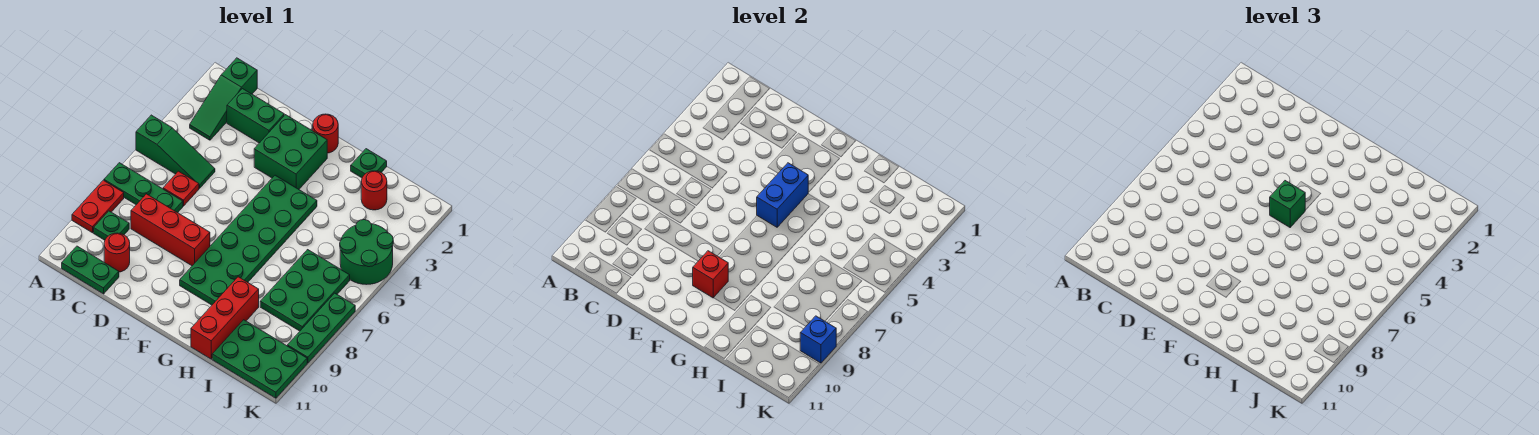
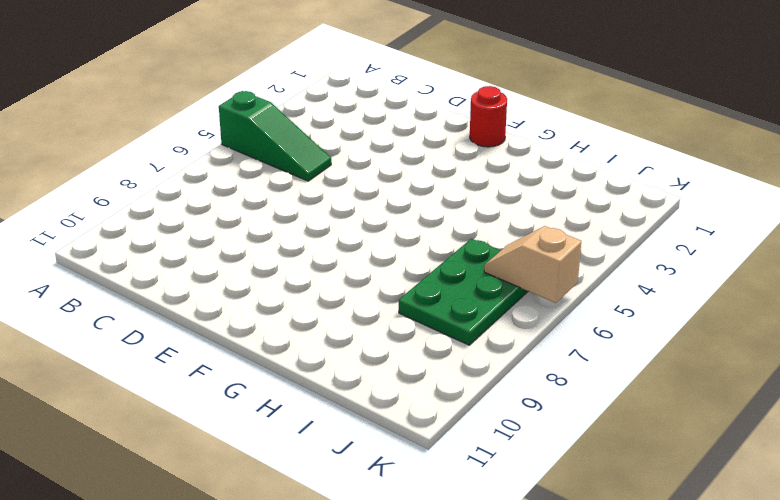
tan slope J6:K6 level 2 top K -> none
none -> green plate A7:C7 level 1
none -> red plate A8:A9 level 1
none -> green slope B1:B3 level 1 top 1

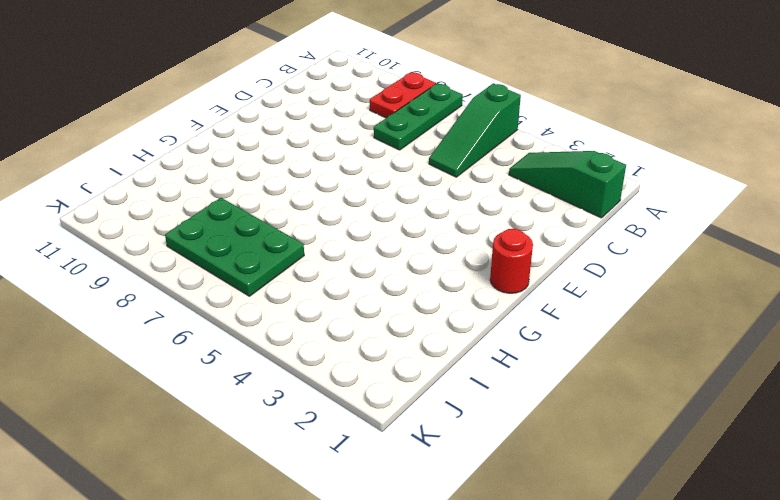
red plate A8:B8 level 1 -> red plate A8:A9 level 1
none -> green plate B9 level 1
none -> green plate B11:C11 level 1
none -> green brick C2:D2 level 1

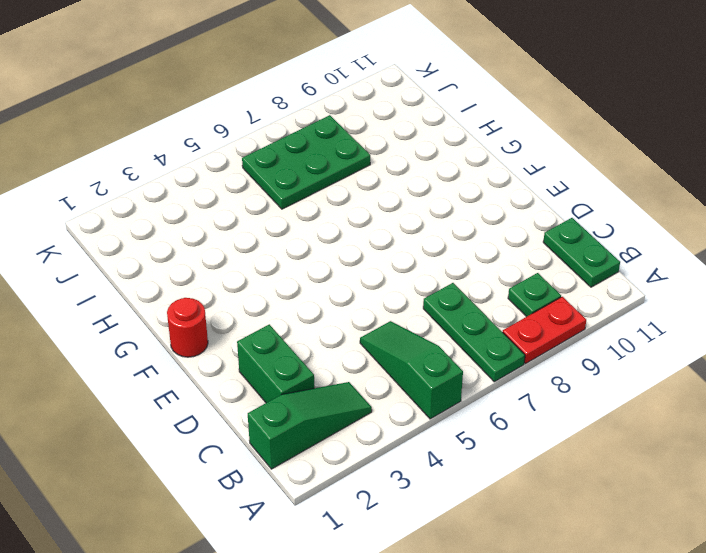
none -> red plate C6 level 1
none -> red brick C8:E8 level 1
none -> red round brick C10 level 1

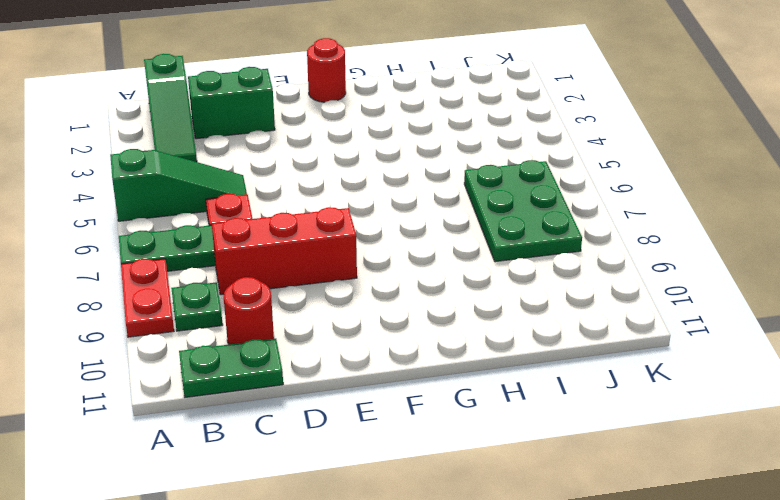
none -> green brick E2:F3 level 1
none -> green plate F4:G9 level 1
none -> green plate H1 level 1

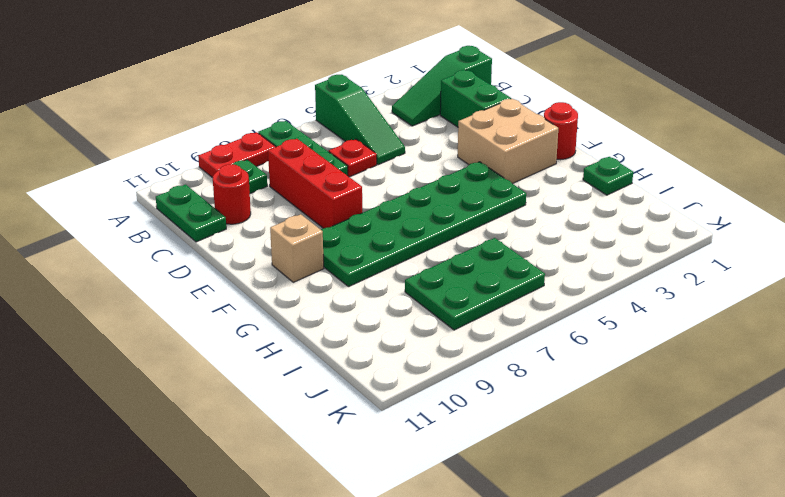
tan brick E2:F3 level 1 -> green brick E2:F3 level 1
tan brick F10 level 1 -> none
none -> red brick H9:H11 level 1
none -> red round brick I2 level 1
none -> green plate I10:K11 level 1

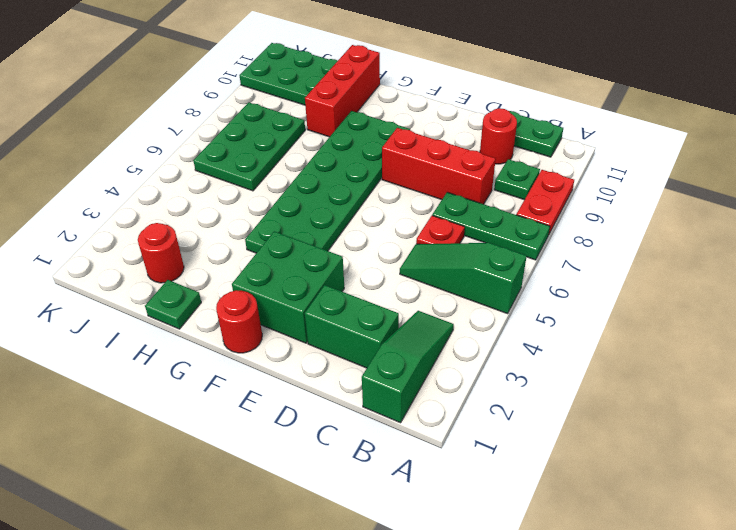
none -> green round brick J4:K5 level 1
none -> green plate K7:K9 level 1
none -> blue brick F4:F5 level 2

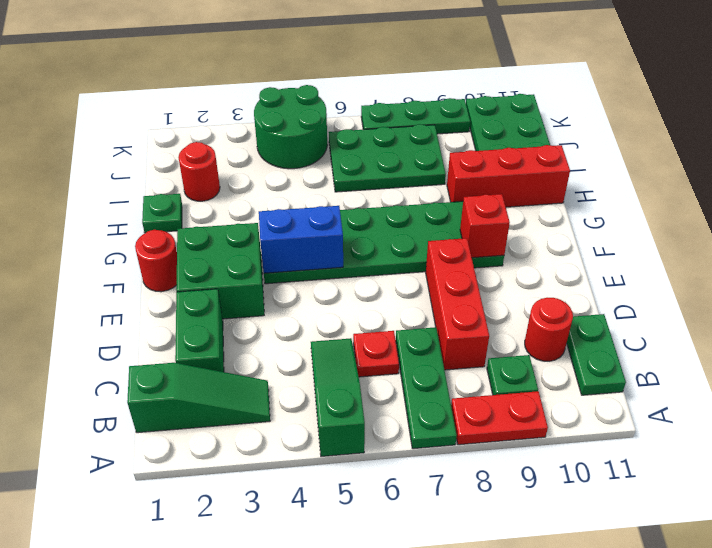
none -> blue brick K9 level 2
none -> green brick F5 level 3

